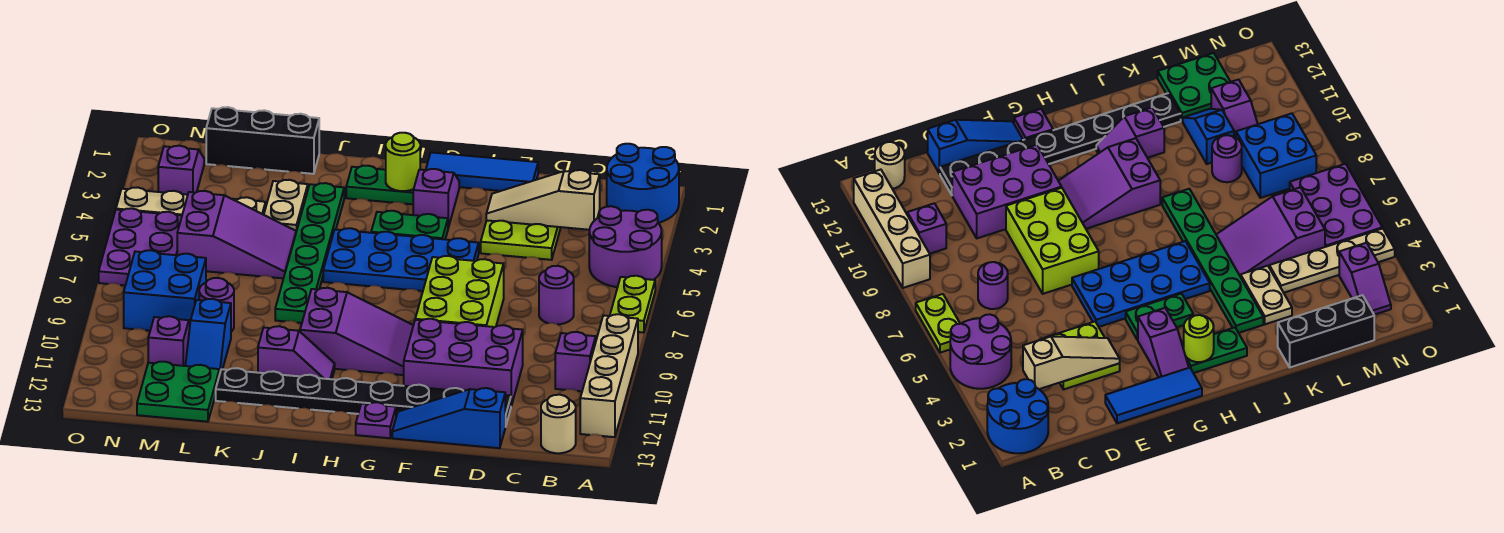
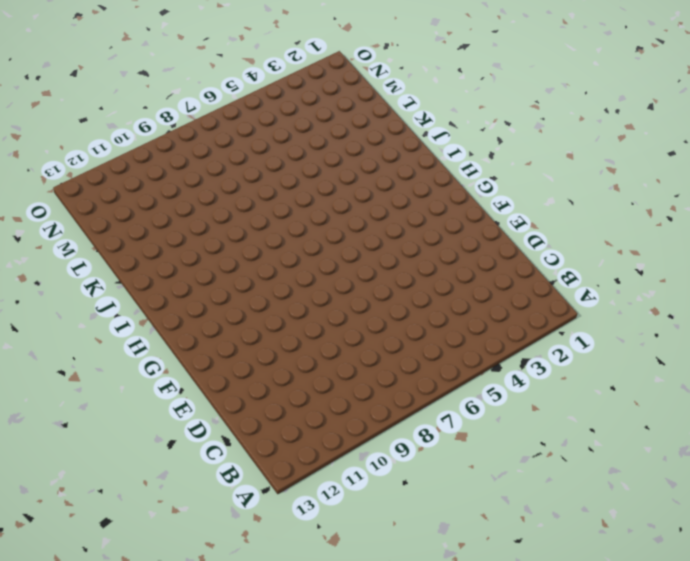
none -> blue round brick A1:B2 level 1
none -> purple round brick A4:B5 level 1
none -> lime plate A6:A7 level 1
none -> tan brick A9:A12 level 1

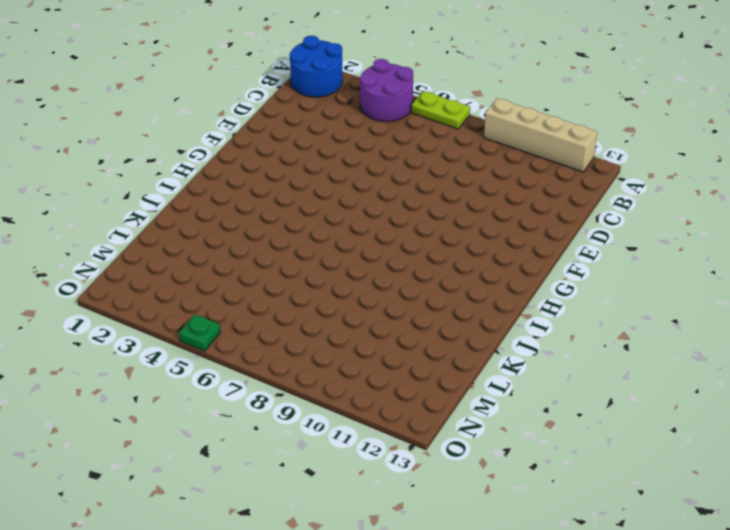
green plate O5 level 1 -> purple plate N5:O7 level 1
none -> purple brick B10 level 1
none -> tan round brick B13 level 1
none -> purple round brick C7 level 1
none -> lime plate D3:E4 level 1

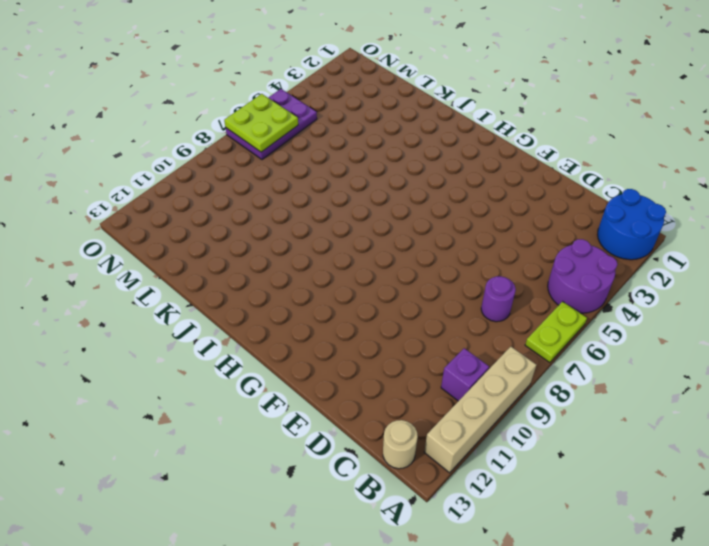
lime plate N6:O7 level 2 -> lime plate D3:E4 level 1
none -> purple brick D10:F11 level 1
none -> black plate D12:K12 level 1
none -> blue slope D13:F13 level 1 top D
none -> blue tile E1:G1 level 1

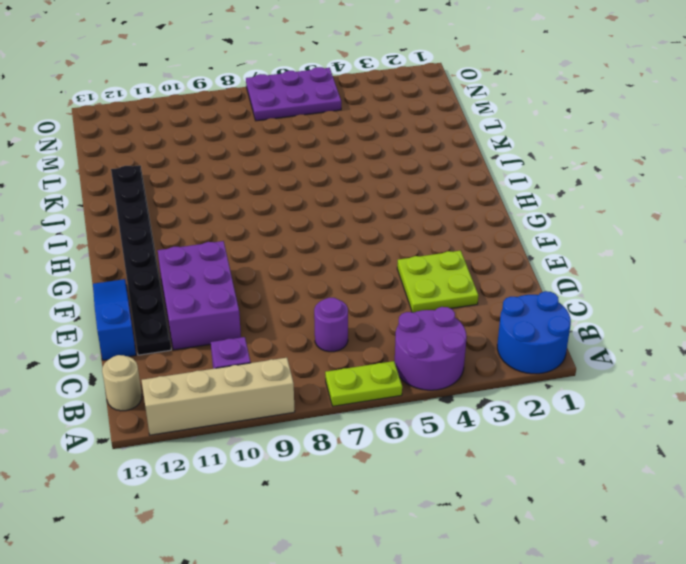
none -> blue tile E1:G1 level 1
none -> lime brick E7:F9 level 1
none -> blue plate F5:I6 level 1
none -> purple slope G2:G3 level 1 top 3

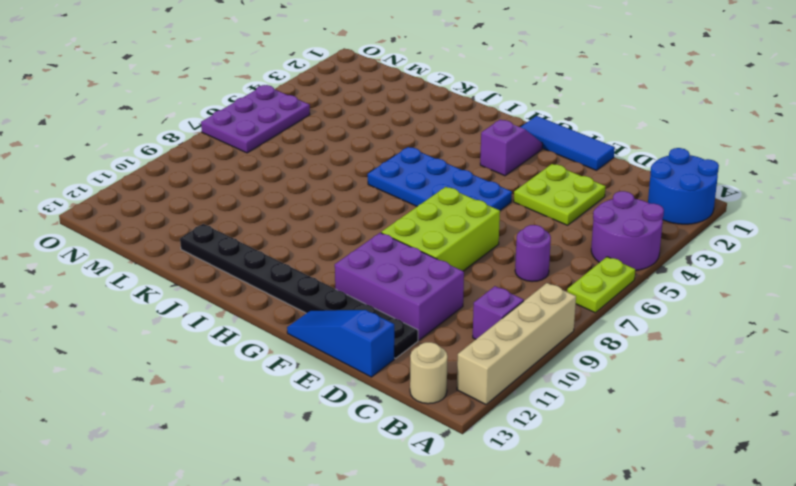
none -> green plate G4:H4 level 1
none -> purple slope G9:I10 level 1 top I
none -> purple plate G13 level 1
none -> green plate H2:I2 level 1

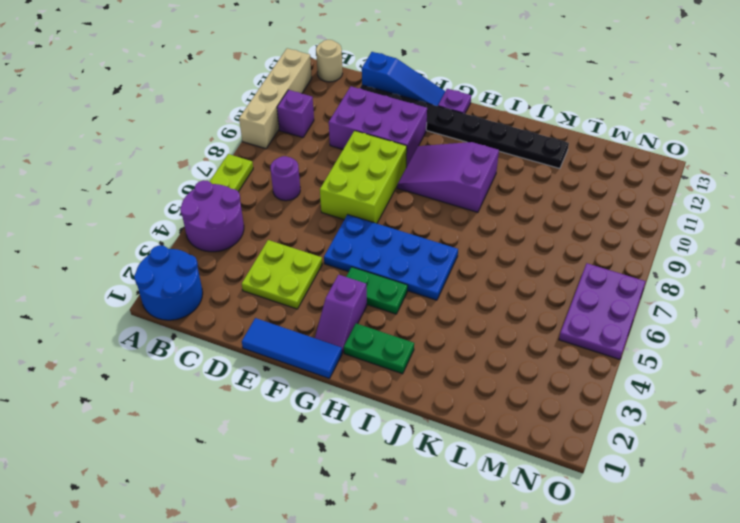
none -> purple slope I11:J11 level 1 top J
none -> green plate J3:J8 level 1
none -> black brick K1:M1 level 1
none -> tan plate K3:K4 level 1

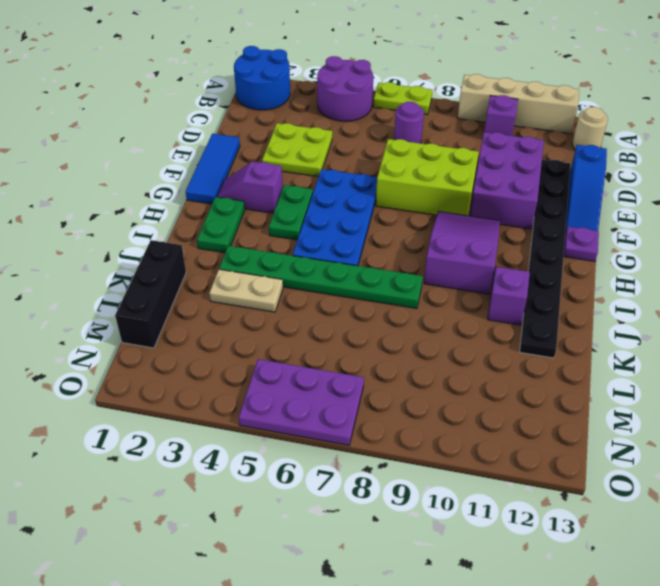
none -> purple slope K5:M6 level 1 top M
none -> tan plate L4:O4 level 1
none -> purple round brick L9 level 1
none -> blue slope L10:L11 level 1 top 10

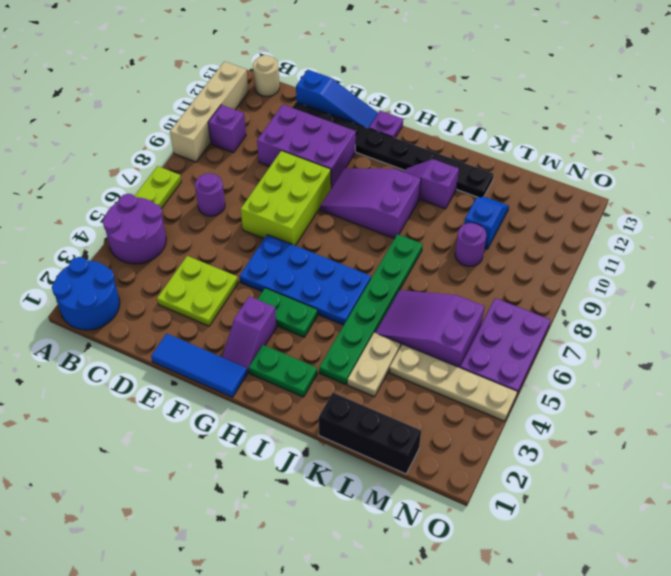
none -> green plate L12:M13 level 1
none -> blue brick M8:N9 level 1
none -> purple slope M10:M11 level 1 top 11
none -> purple slope N2:N3 level 1 top 3

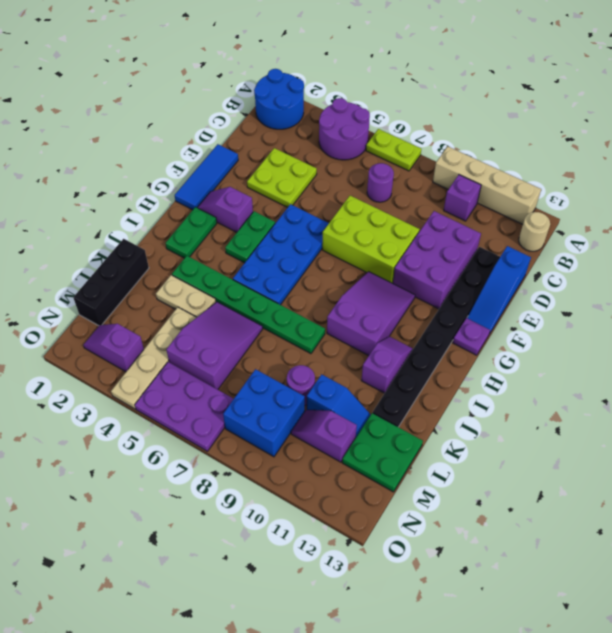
none -> tan slope C3:E3 level 2 top C
none -> lime round brick H2 level 2

